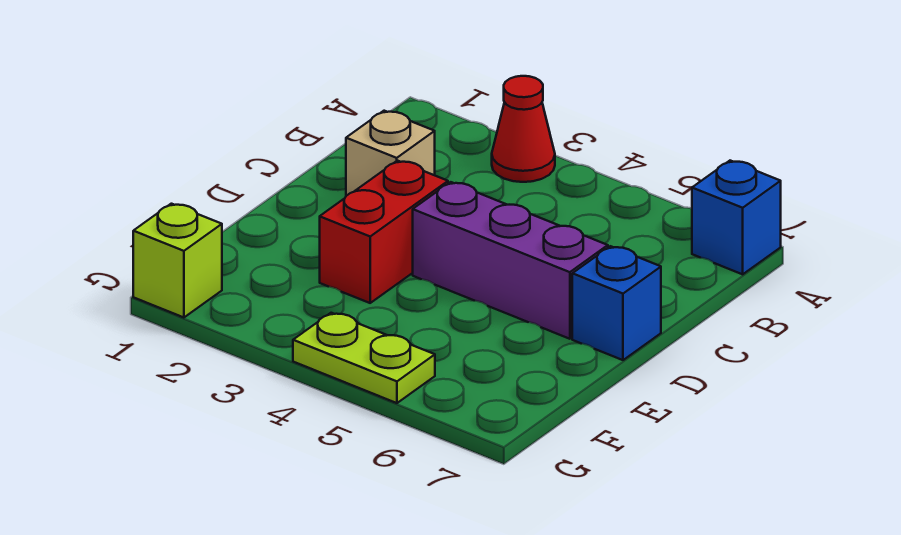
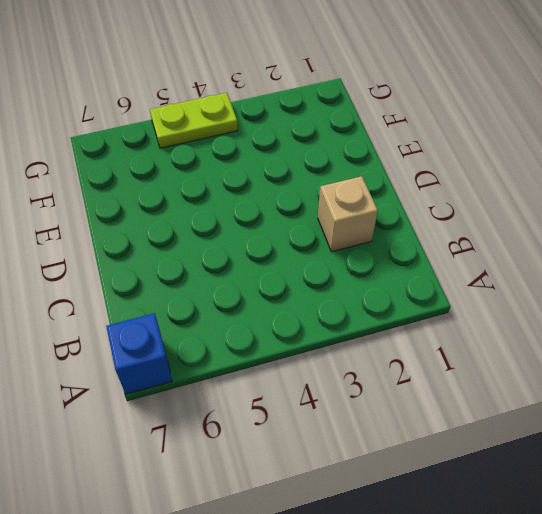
none -> red cone A3 level 1
none -> red brick D3:E3 level 1

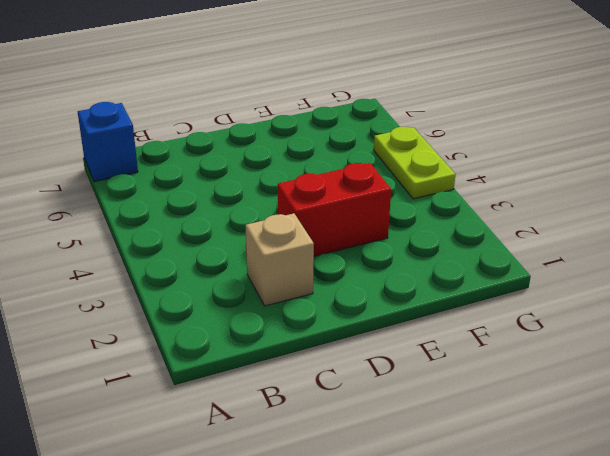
none -> red cone A3 level 1
none -> purple brick D4:D6 level 1

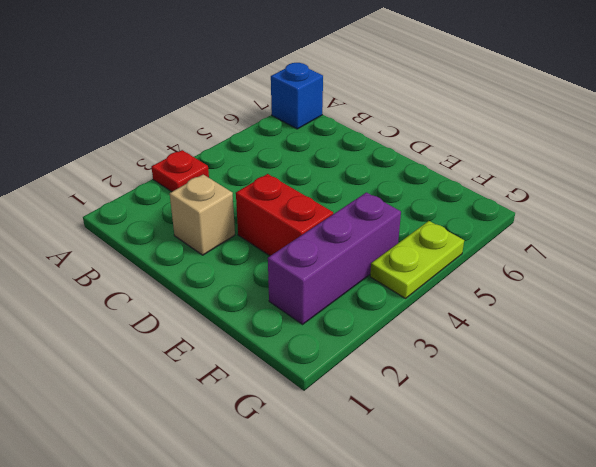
red plate A3 level 1 -> red cone A3 level 1
purple brick F2:F4 level 1 -> purple brick D4:D6 level 1
none -> blue brick D7 level 1
none -> lime brick G1 level 1

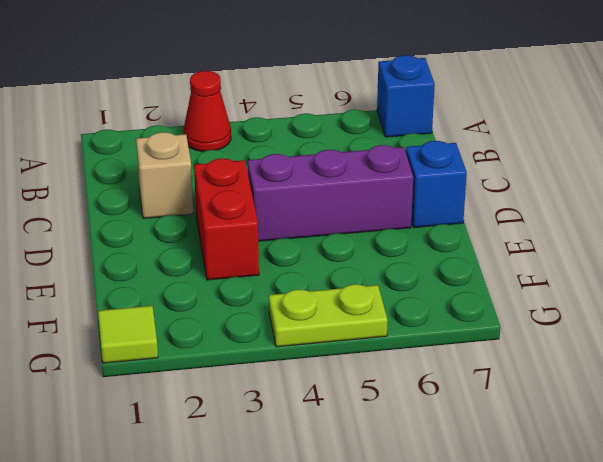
lime tile G1 level 1 -> lime brick G1 level 1

